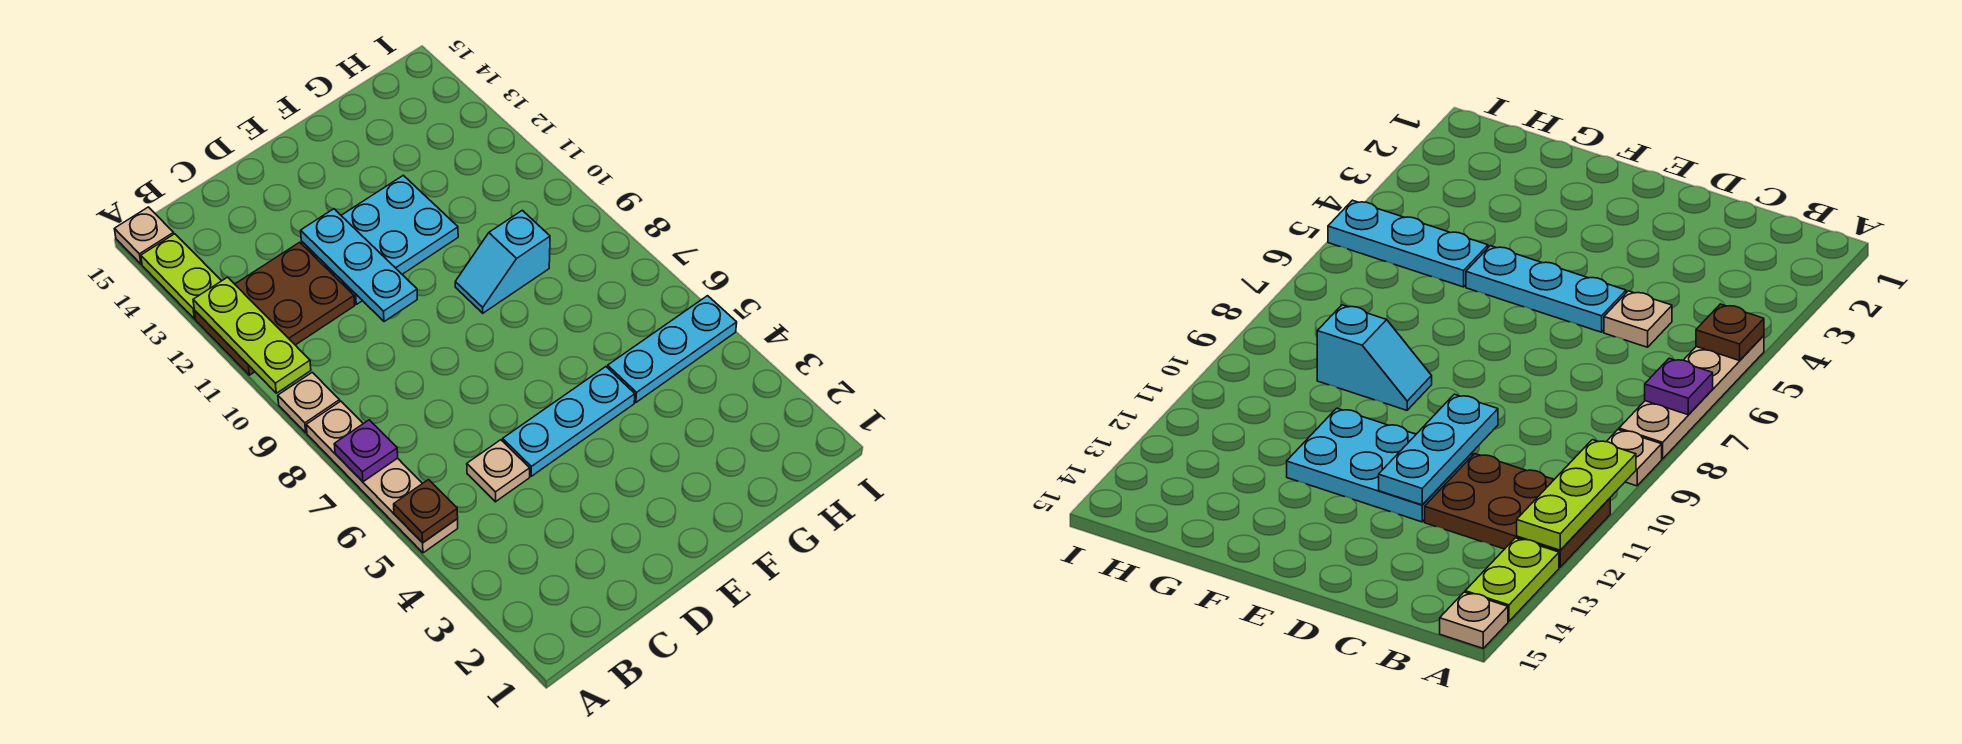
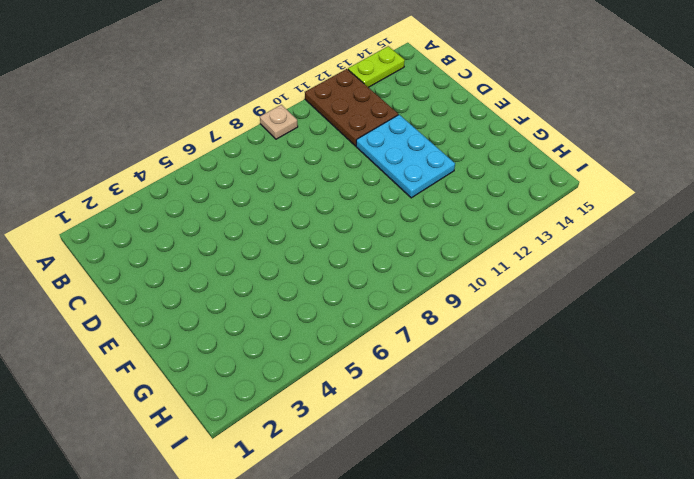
none -> tan plate A5:A8 level 1
none -> tan plate A15 level 1
none -> tan plate C5 level 1

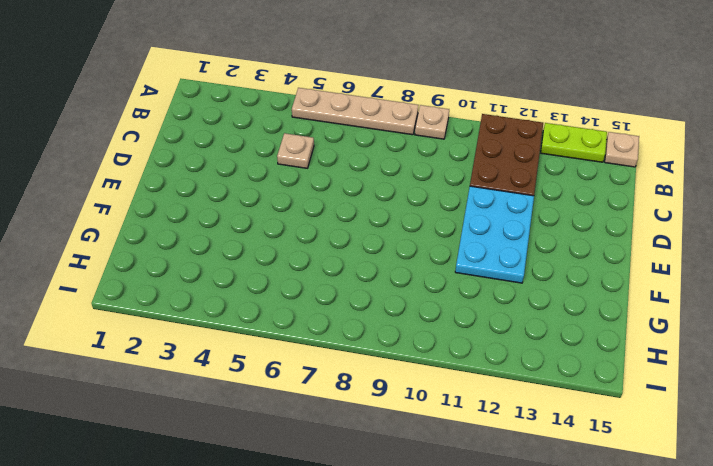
none -> cyan plate D5:F5 level 1
none -> cyan slope F9:G9 level 1 top G
none -> cyan plate G5:I5 level 1

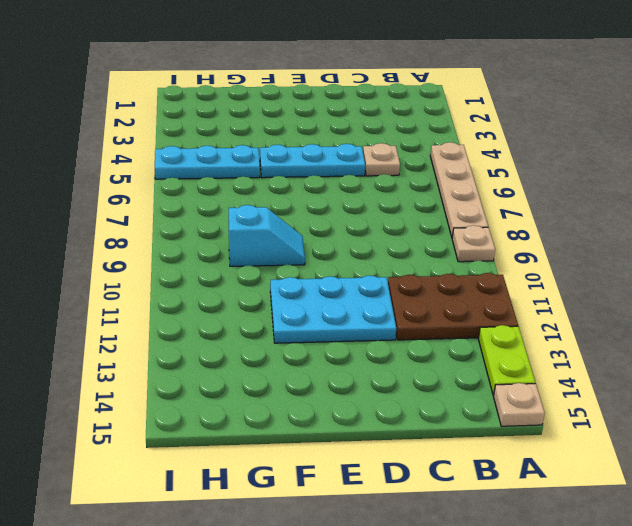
none -> brown plate A5 level 2
none -> purple plate A7 level 2
none -> lime plate A10:A12 level 2

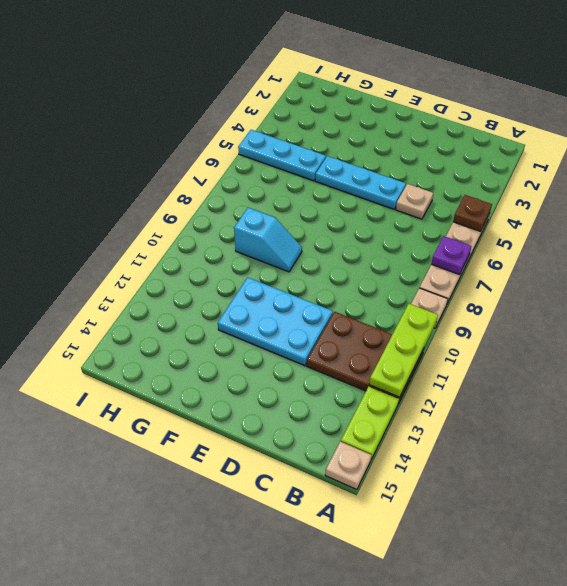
none -> cyan plate D10:D12 level 2

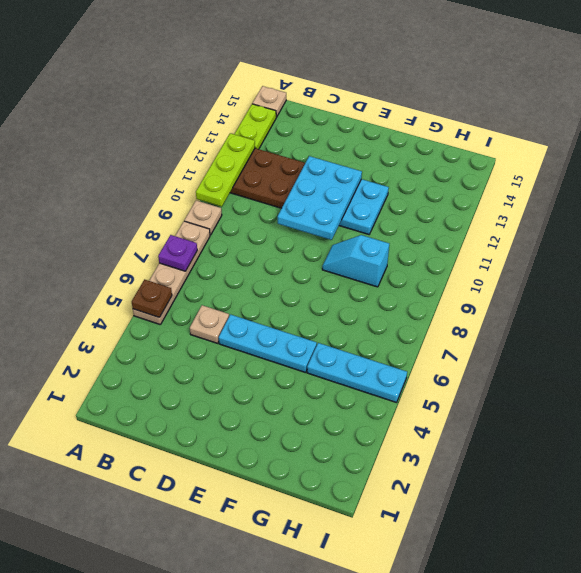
cyan plate D10:E12 level 2 -> cyan plate D10:D12 level 2

